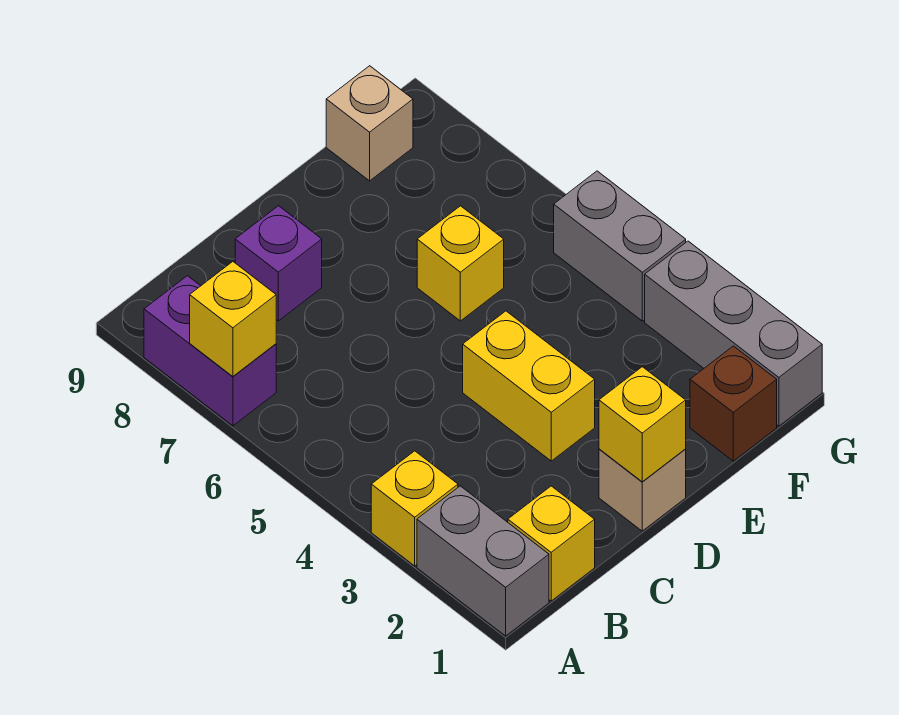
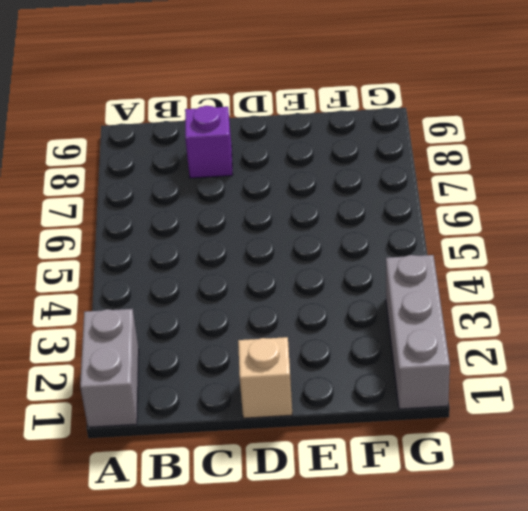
none -> yellow brick A3 level 1
none -> purple brick A7:A8 level 1
none -> yellow brick B1 level 1

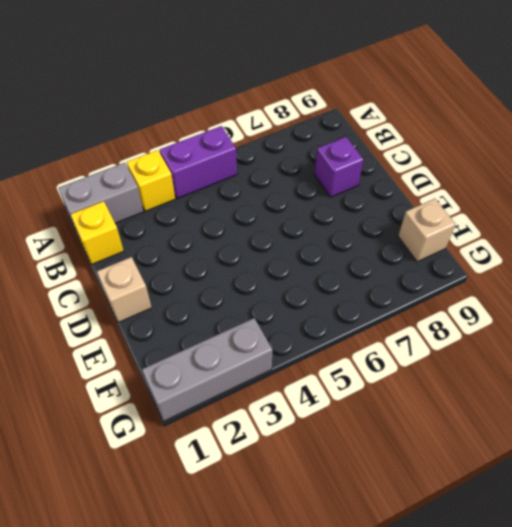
purple brick A4:A5 level 1 -> purple brick A7:A8 level 1
none -> yellow brick D3:D4 level 1
none -> yellow brick E6 level 1
none -> brown brick F1 level 1

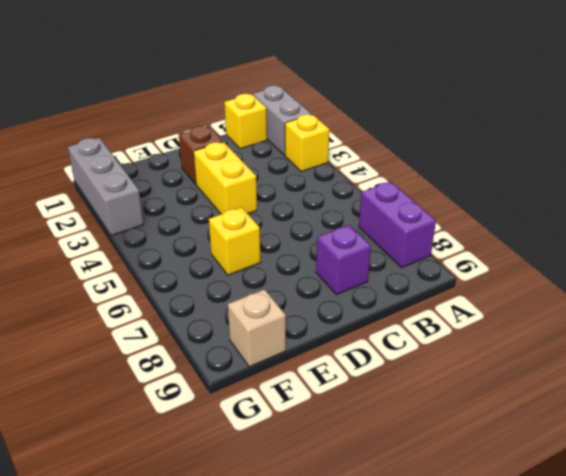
brown brick D2 level 1 -> brown brick F1 level 1
none -> tan brick D1 level 1
none -> grey brick G4:G5 level 1
none -> yellow brick A7 level 2

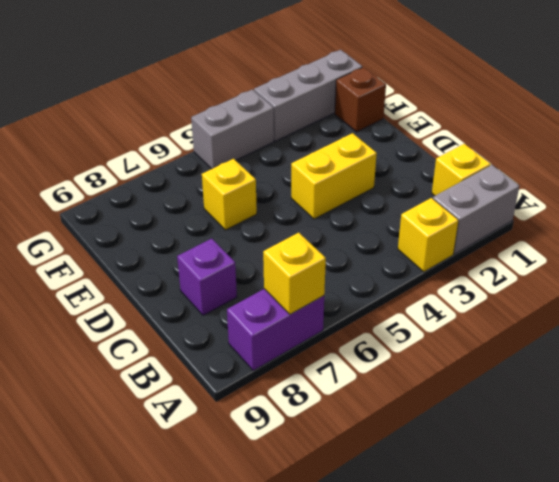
none -> tan brick D1 level 1
none -> tan brick F9 level 1
none -> yellow brick D1 level 2

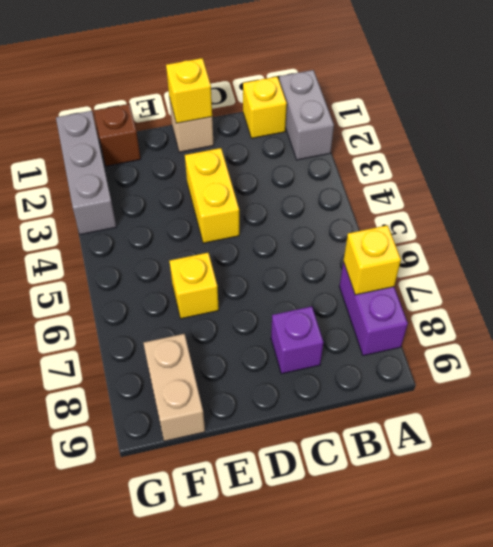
tan brick F8:F9 level 1 -> tan brick F9 level 1
none -> yellow brick A3 level 1
none -> grey brick G4:G5 level 1

